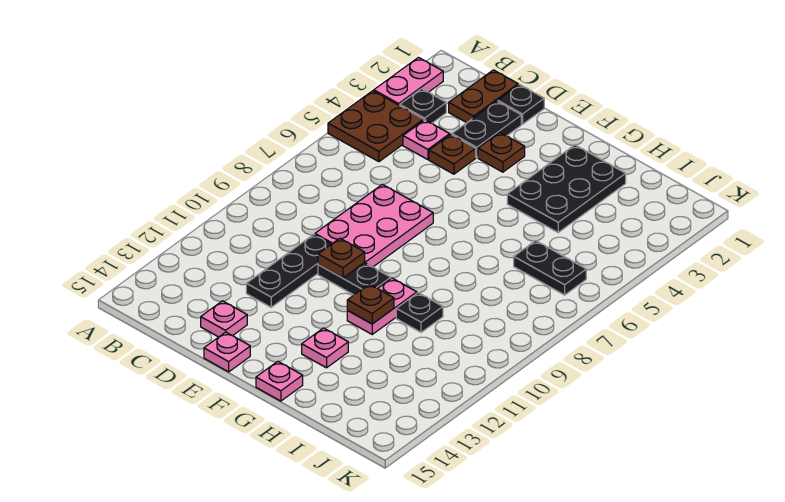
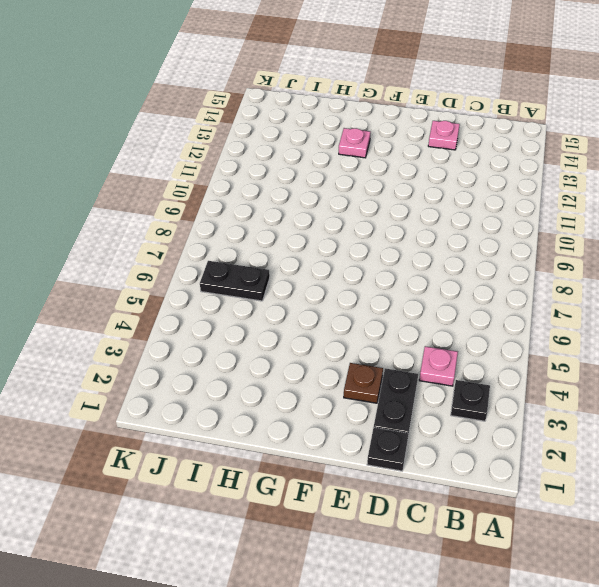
none -> pink plate A2:A3 level 1
none -> brown plate A4:B5 level 1
none -> brown plate C1:C2 level 1

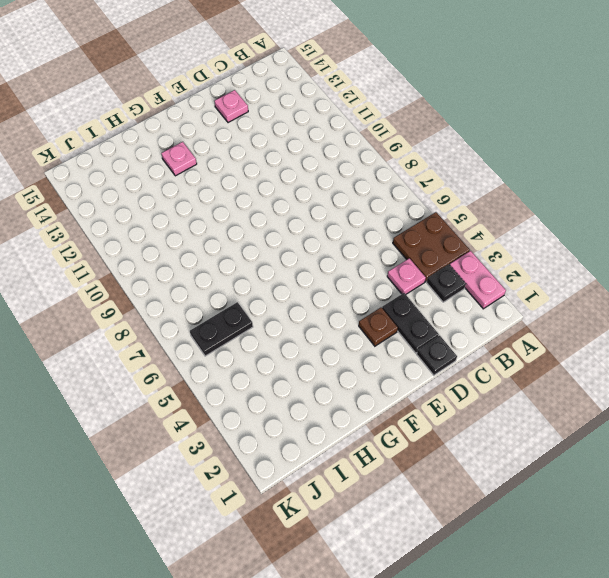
none -> brown plate C1:C2 level 1
none -> brown plate D4 level 1
none -> pink plate D7:E9 level 1

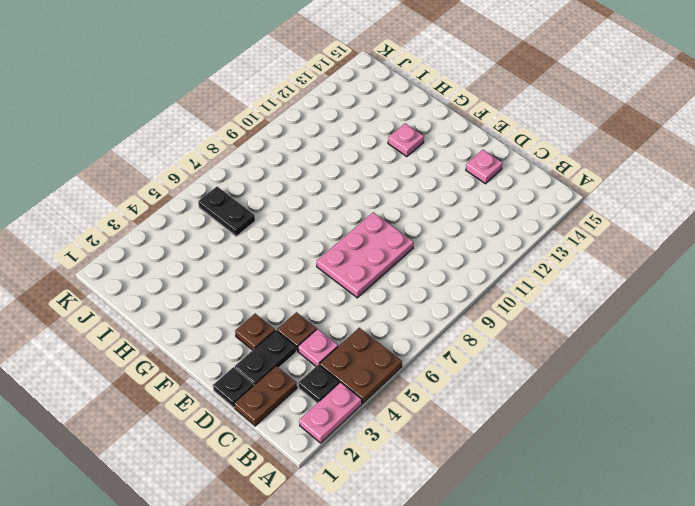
none -> black plate D10:D12 level 1
none -> black plate E10:F10 level 1
none -> pink plate E15 level 1

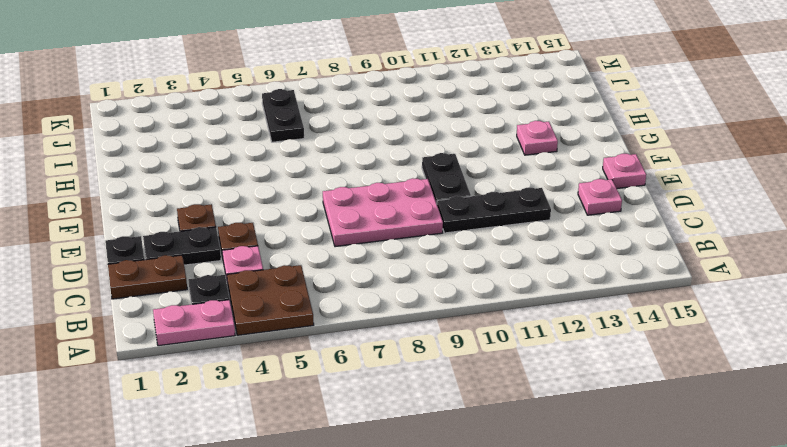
none -> black plate G2:H4 level 1
none -> pink plate G10:G11 level 1
none -> pink plate G15 level 1

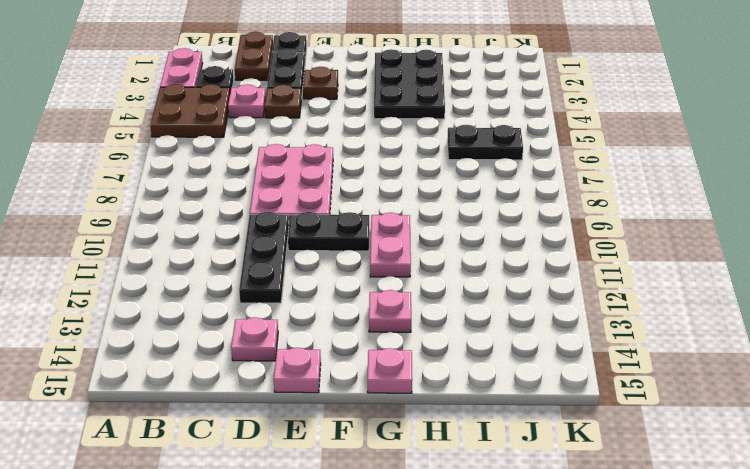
none -> black plate H10 level 1
none -> brown plate E10 level 2
none -> brown plate G11 level 2

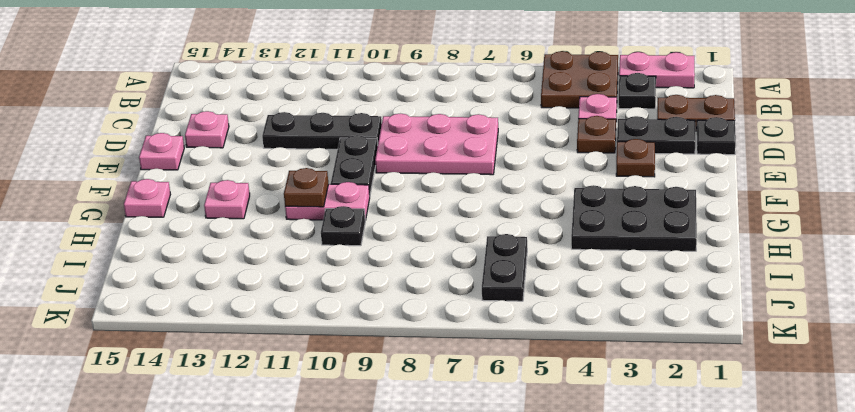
none -> brown plate E10 level 2

